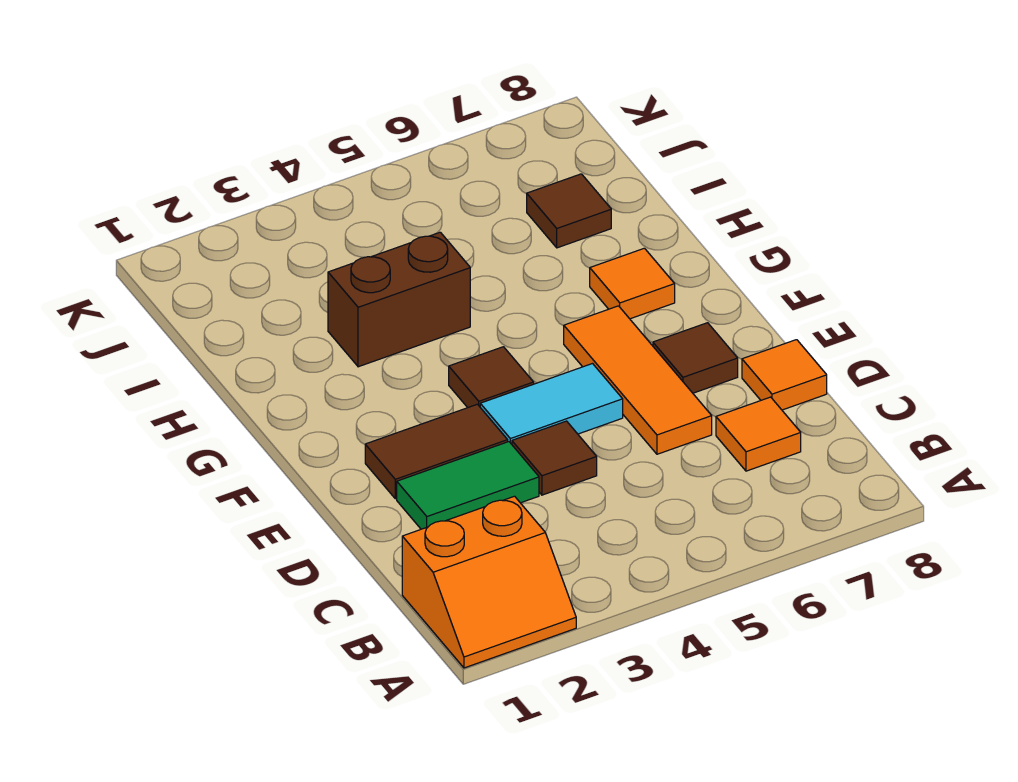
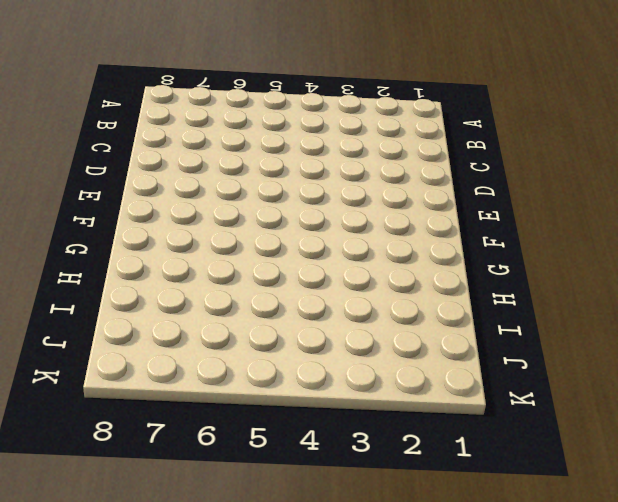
none -> orange slope A1:B2 level 1 top B
none -> orange tile C7 level 1
none -> green tile D2:D3 level 1

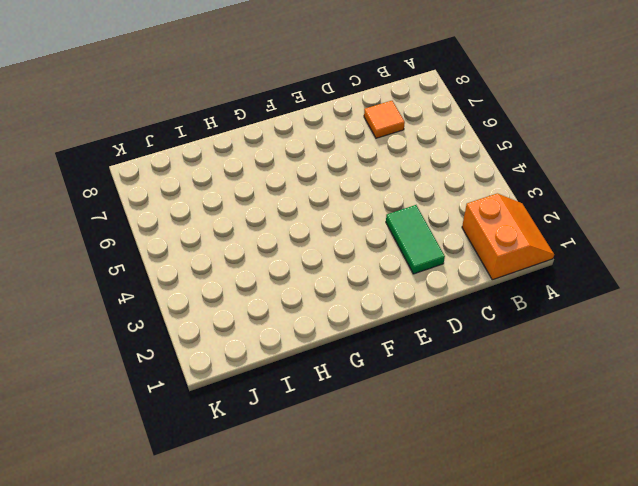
none -> brown tile D4 level 1
none -> orange tile D6:F6 level 1
none -> orange tile D8 level 1

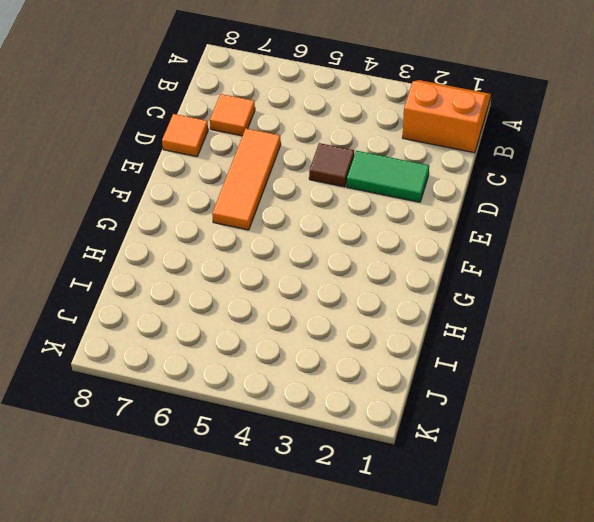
none -> brown tile E2:E3 level 1
none -> cyan tile E4:E5 level 1
none -> brown tile E7 level 1

